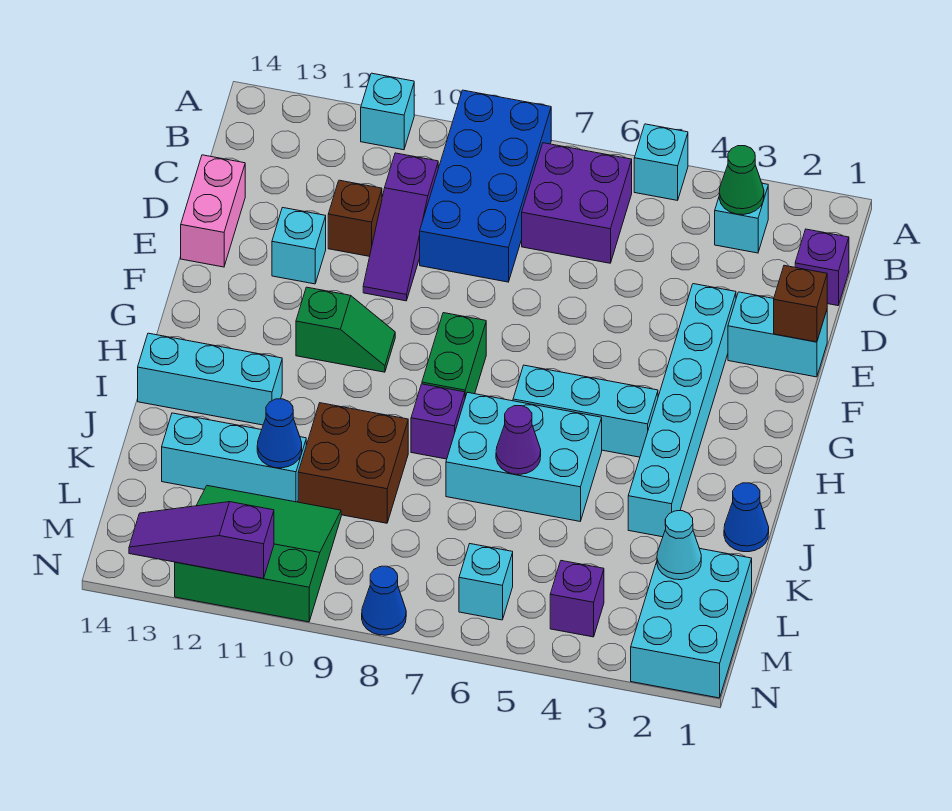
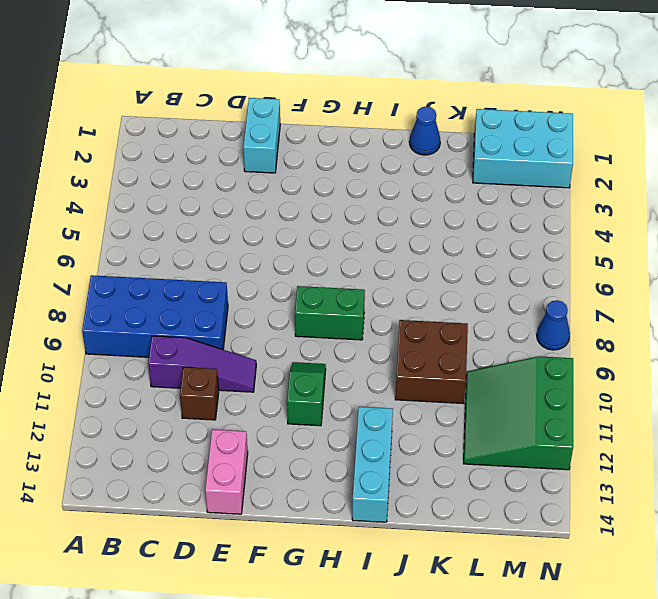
pink brick E13:E14 level 1 -> pink brick D14:E14 level 1
none -> cyan brick A5 level 1
none -> cyan brick A11 level 1
none -> cyan brick B3 level 1
none -> purple brick B6:C7 level 1

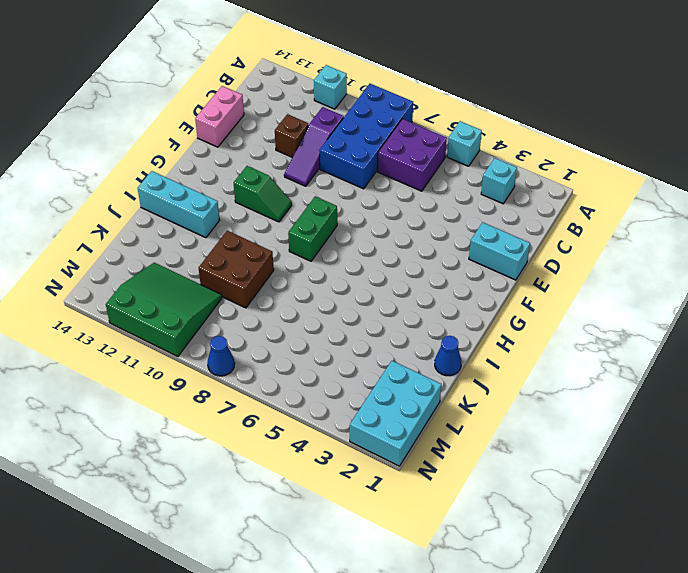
none -> purple brick C1 level 1
none -> cyan brick E3:J3 level 1
none -> cyan brick E12 level 1
none -> cyan brick H4:H6 level 1

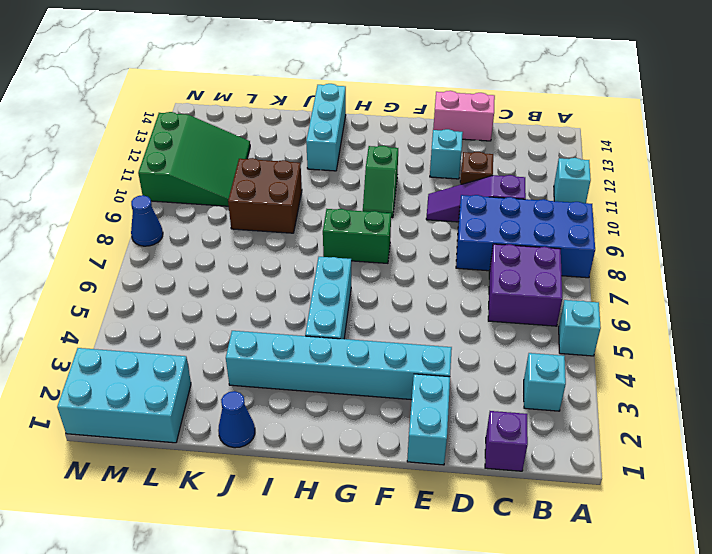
none -> cyan brick I5:J7 level 1
none -> purple brick I8 level 1
none -> cyan brick K11:K13 level 1
none -> purple brick M4 level 1

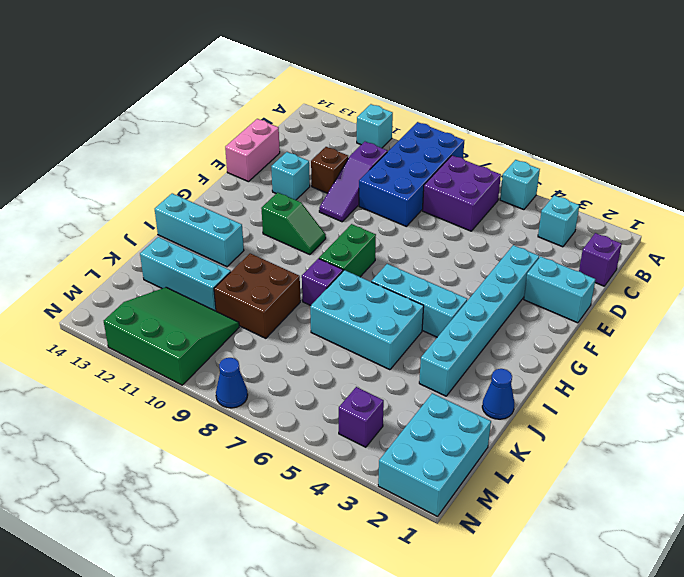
none -> cyan brick M6 level 1
none -> green cone B3 level 2
none -> brown brick E1 level 2
none -> purple cone J6 level 2

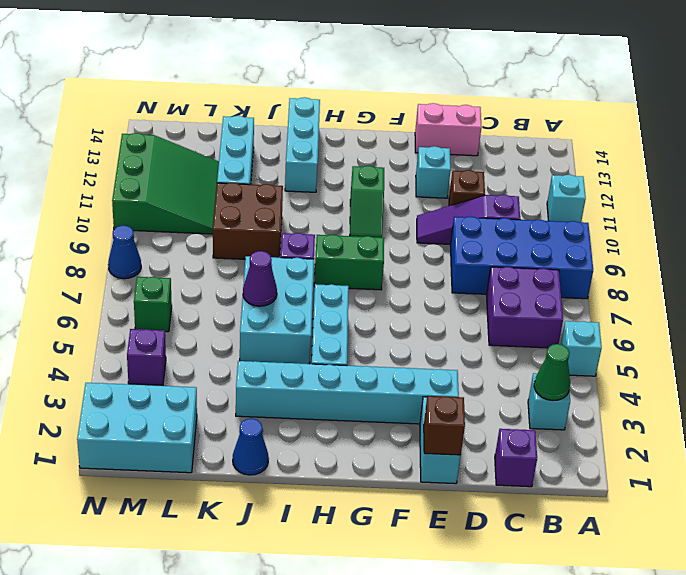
green brick M6 level 1 -> cyan brick M6 level 1
none -> blue cone K11 level 2
none -> cyan cone L2 level 2
none -> purple slope N11:N13 level 2 top 11

